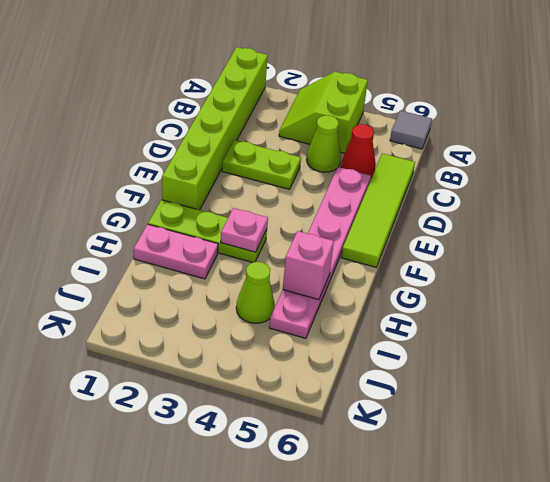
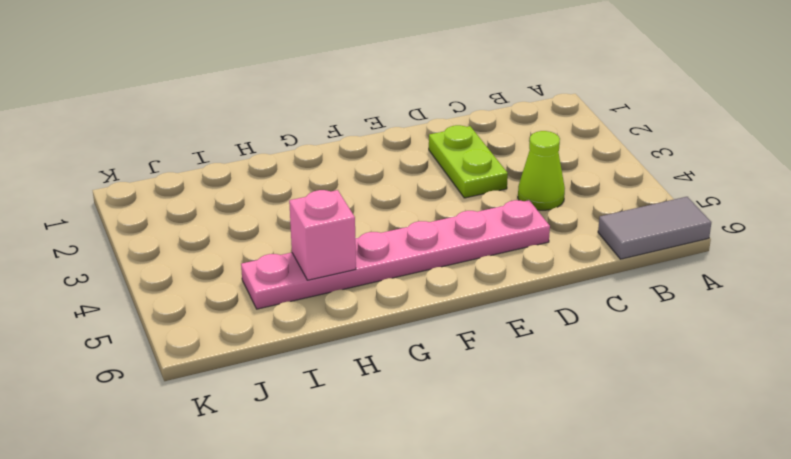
grey tile A6:B6 level 1 -> grey tile A6 level 1
none -> lime brick A1:F1 level 1
none -> lime slope A3:B4 level 1 top 4
none -> red cone C5 level 1

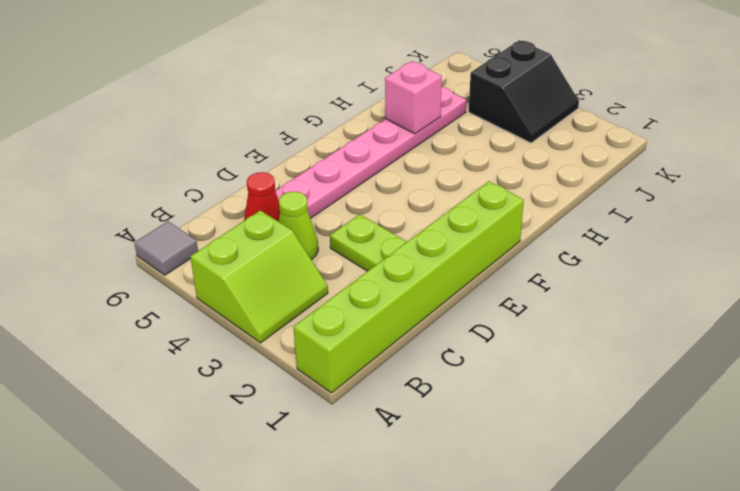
black slope J3:K4 level 1 top 4 -> none
none -> lime tile C6:F6 level 1
none -> lime plate G1:G3 level 1
none -> pink plate H1:H2 level 1

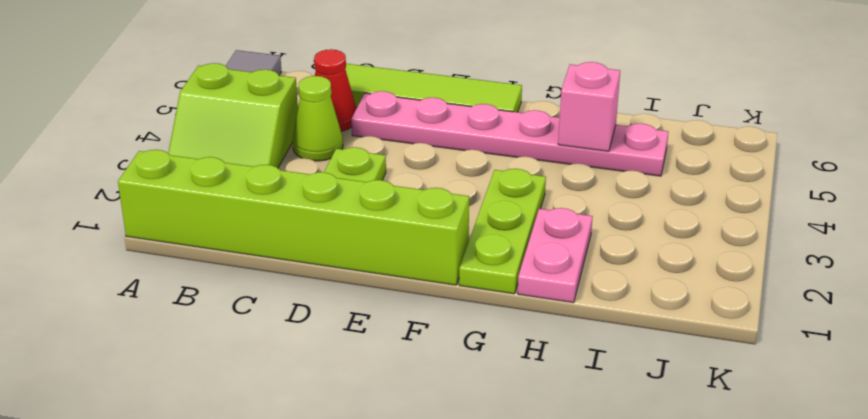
none -> lime cone I4 level 1
none -> pink plate G3 level 2

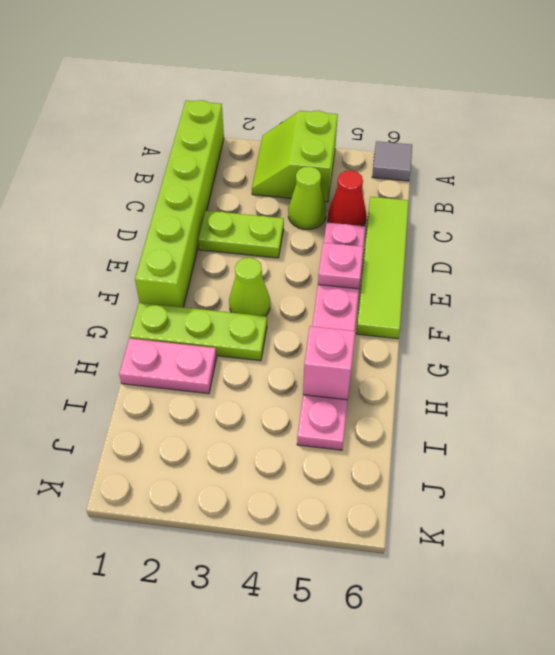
pink plate E5 level 2 -> pink plate G3 level 2
lime cone F3 level 1 -> lime cone I4 level 1

